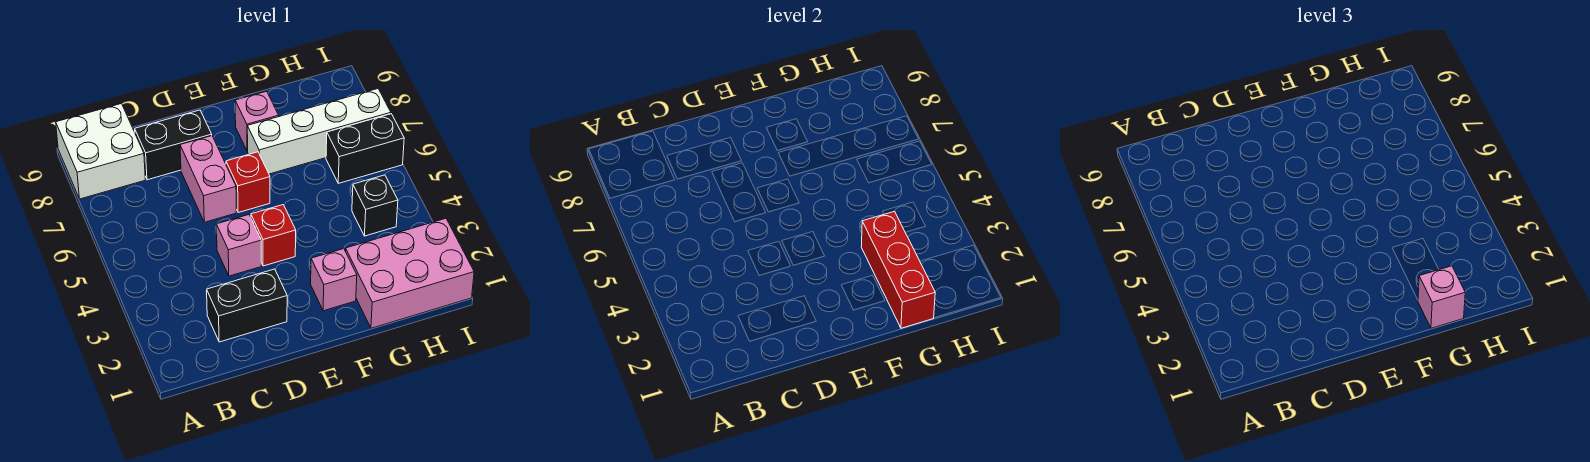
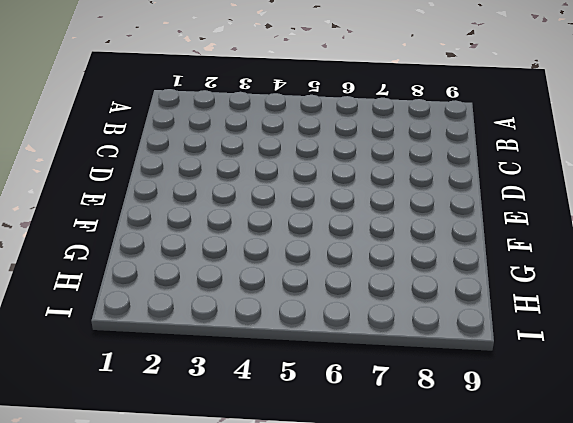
none -> white brick A8:B9 level 1
none -> black brick C2:D2 level 1
none -> black brick C8:D8 level 1

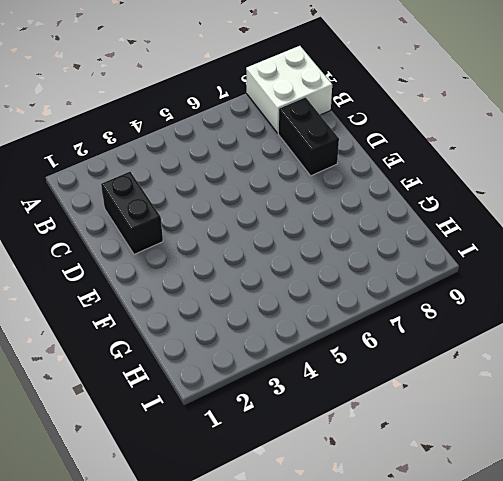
none -> pink brick D4 level 1
none -> pink brick D6:D7 level 1
none -> red brick E4 level 1

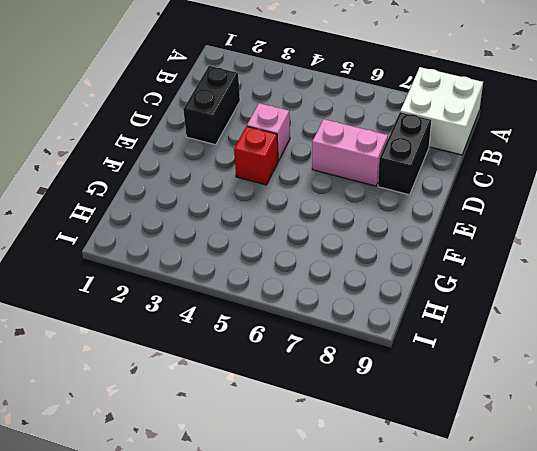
none -> red brick E6 level 1
none -> pink brick F2 level 1
none -> white brick F7:I7 level 1

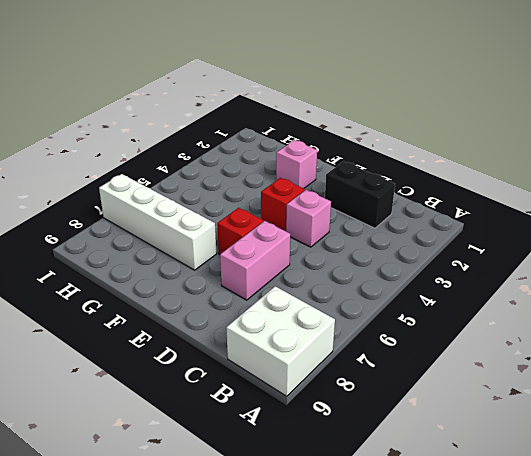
none -> black brick C8:D8 level 1
none -> pink brick F8 level 1
none -> pink brick G1:I2 level 1

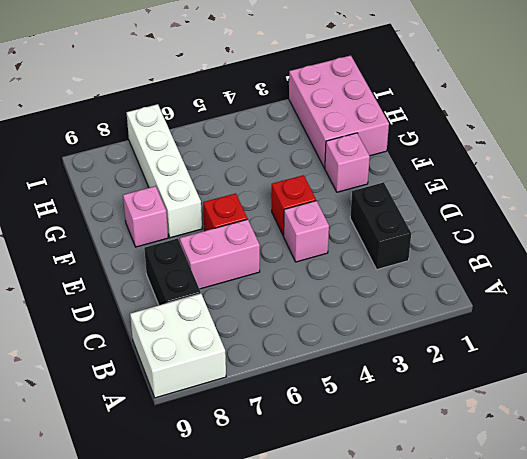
none -> black brick H4 level 1
none -> black brick H6:I6 level 1
none -> red brick G1:G3 level 2

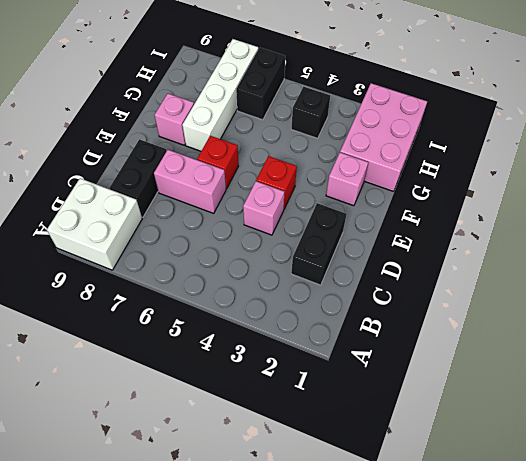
none -> red brick G1:G3 level 2
none -> pink brick G1 level 3

